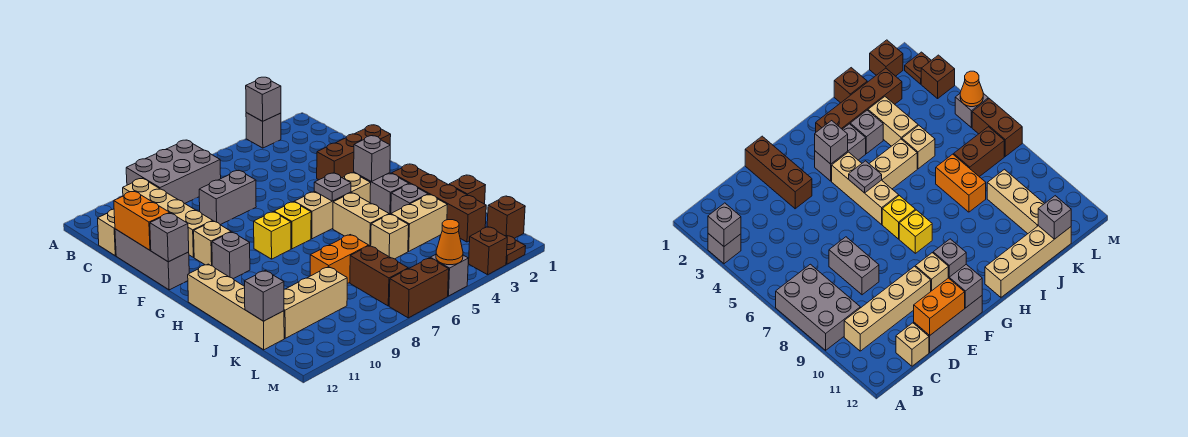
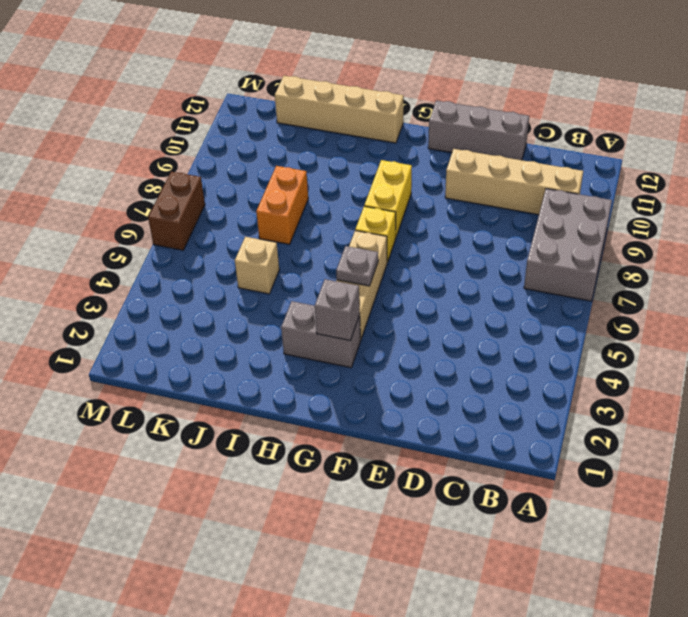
yellow brick G8:G9 level 1 -> yellow brick G8 level 1
none -> grey brick A3 level 1
none -> tan brick C12 level 1
none -> grey brick D7:D8 level 1
none -> brown brick E1:E3 level 1

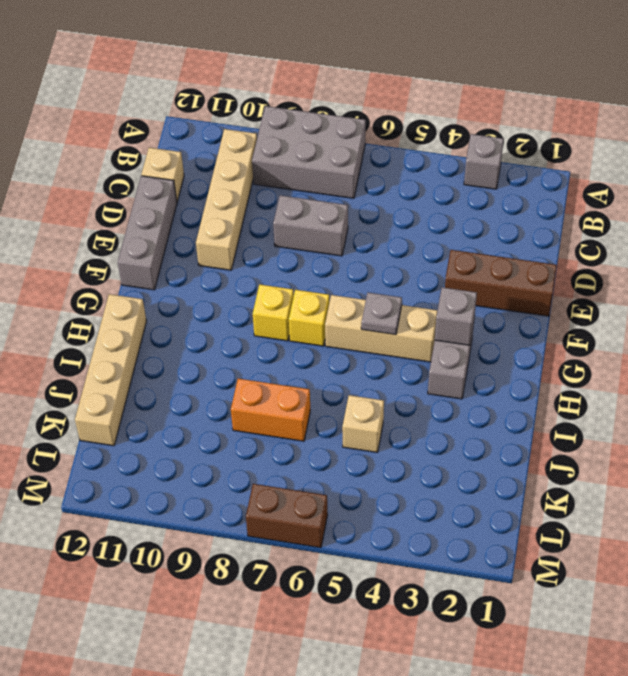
none -> tan brick F10 level 1
none -> grey brick G10 level 1
none -> brown brick H2:K2 level 1
none -> tan brick H5:I5 level 1

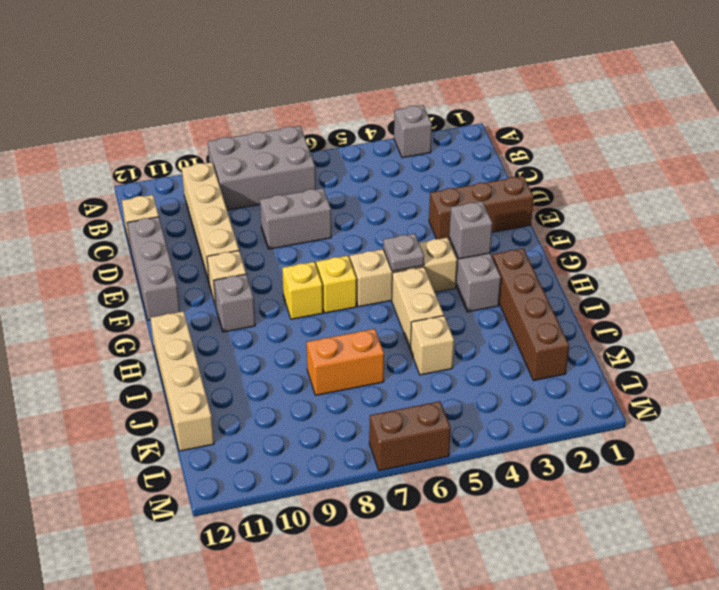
none -> grey brick I3 level 1
none -> brown brick J1 level 1
none -> tan brick J3:J4 level 1
none -> brown brick K7:L7 level 1

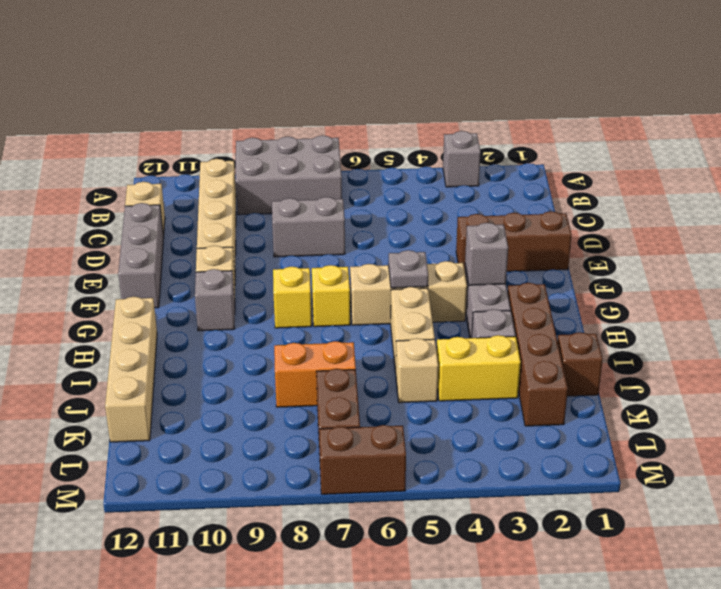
yellow brick J3:J4 level 1 -> tan brick J3:J4 level 1
none -> tan brick K9:K11 level 1
none -> brown brick L1 level 1
none -> brown plate M2 level 1
none -> brown brick M3 level 1

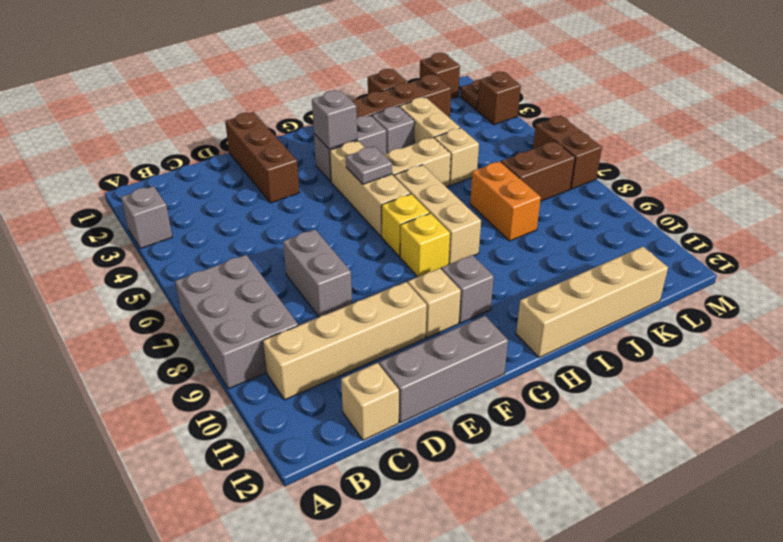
tan brick H6:H8 level 1 -> tan brick K9:K11 level 1
none -> grey brick M5 level 1
none -> grey brick A3 level 2
none -> orange brick D12:E12 level 2
none -> grey brick F12 level 2

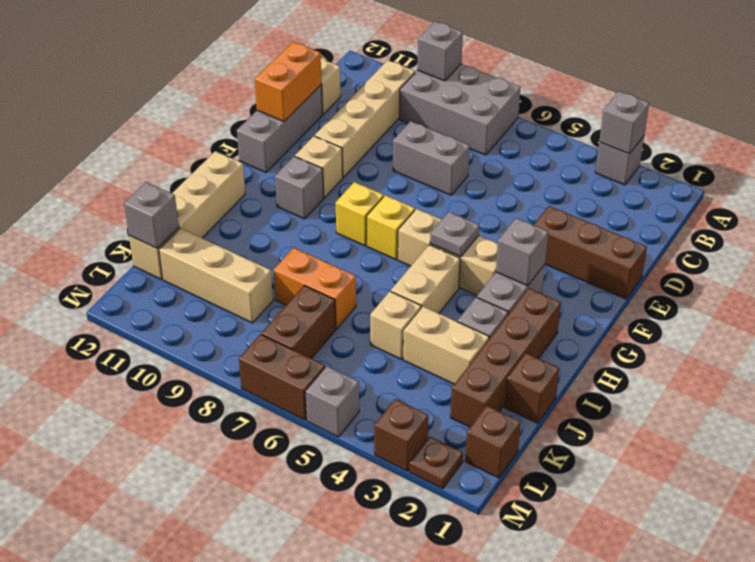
grey brick A9 level 2 -> grey brick F12 level 2
none -> orange cone M5 level 2

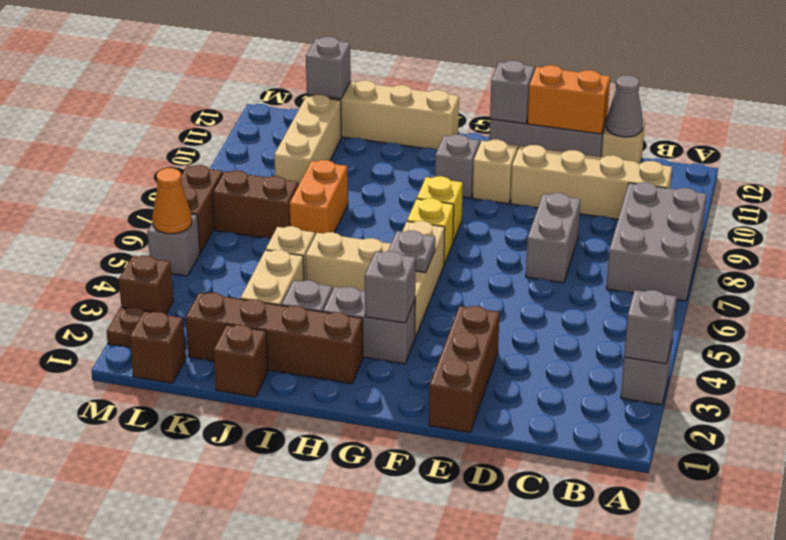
grey cone C12 level 2 -> none

